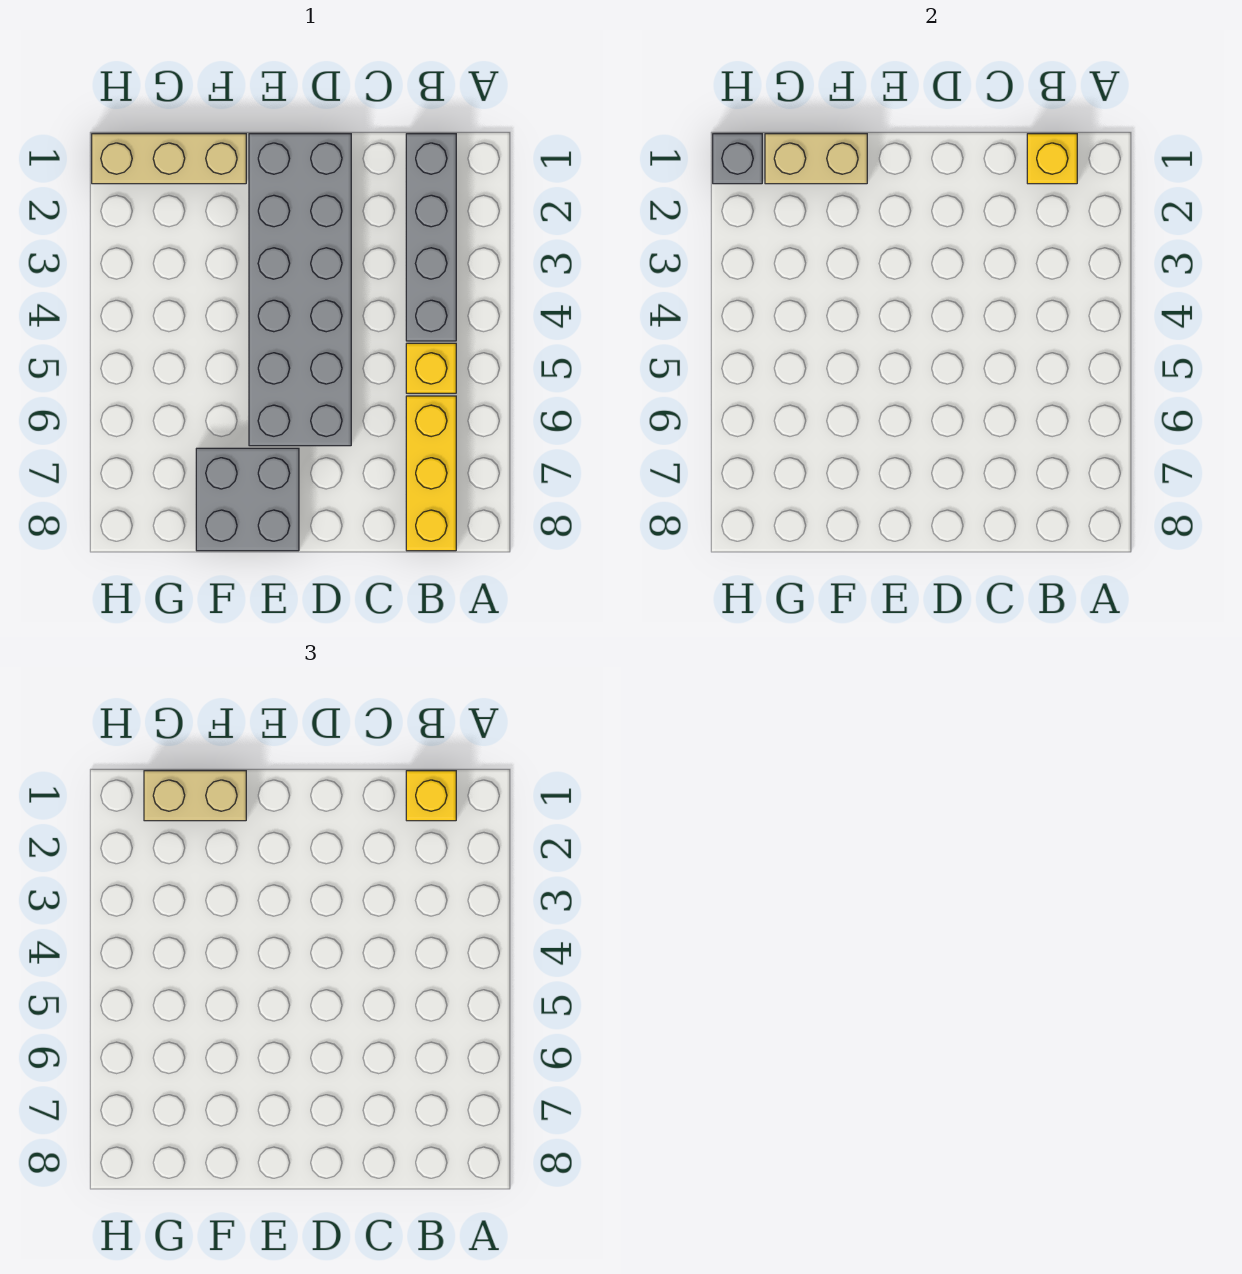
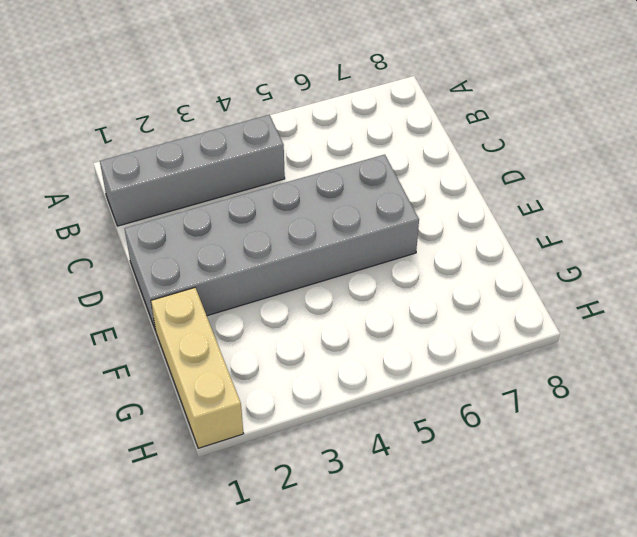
none -> yellow brick B5 level 1
none -> yellow brick B6:B8 level 1

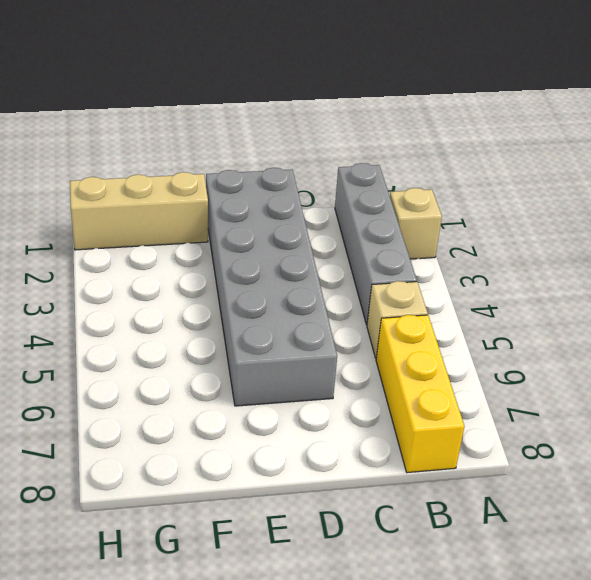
tan brick A2 level 1 -> none
tan brick B5 level 1 -> yellow brick B5 level 1
none -> grey brick E7:F8 level 1
none -> yellow brick B1 level 2

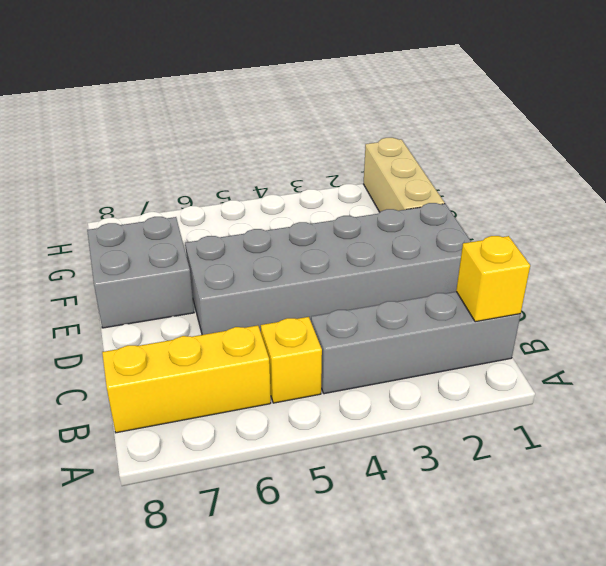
none -> tan brick F1:G1 level 2
none -> grey brick H1 level 2

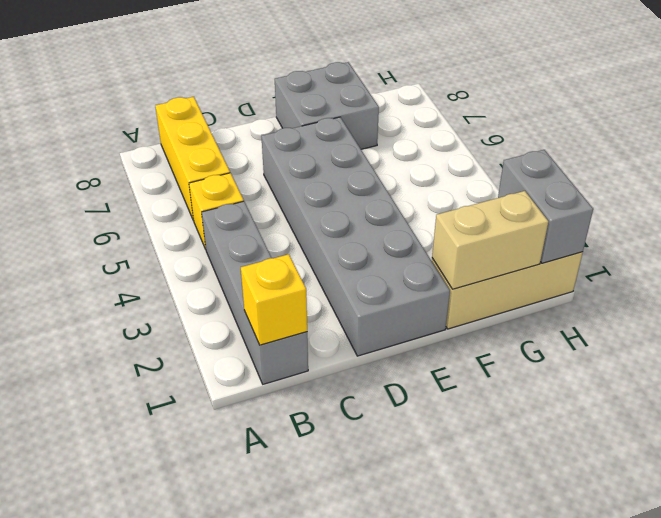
grey brick H1:H2 level 2 -> grey brick H1 level 2
none -> yellow brick B1 level 3
none -> tan brick F1:G1 level 3

